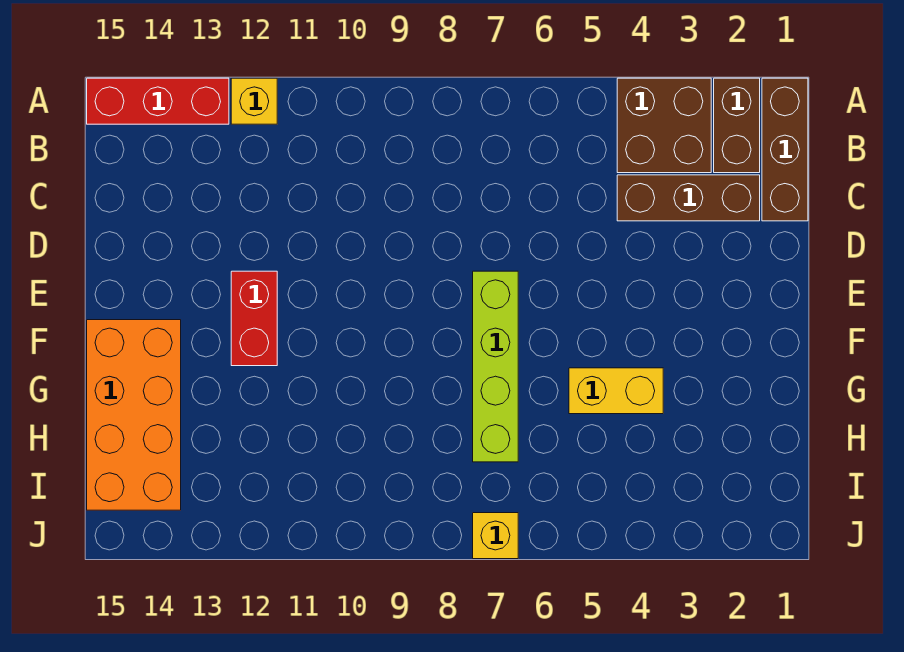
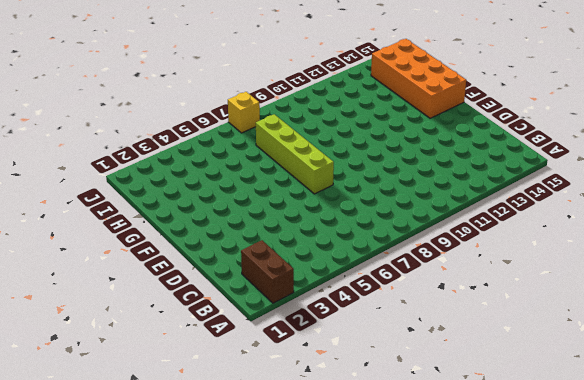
none -> brown brick A1:C1 level 1
none -> brown brick A3:B4 level 1

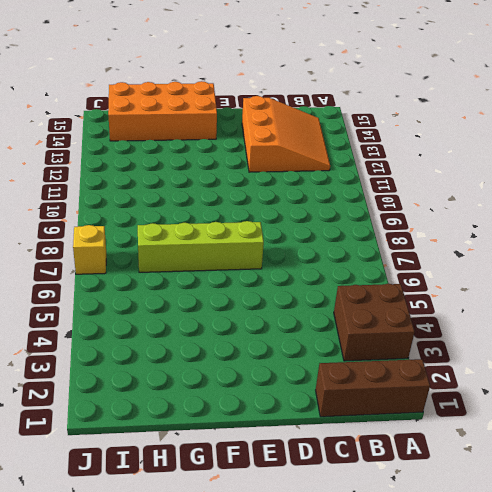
orange slope B12:D14 level 1 top D -> none
none -> brown brick A2:B2 level 1
none -> yellow brick A12 level 1

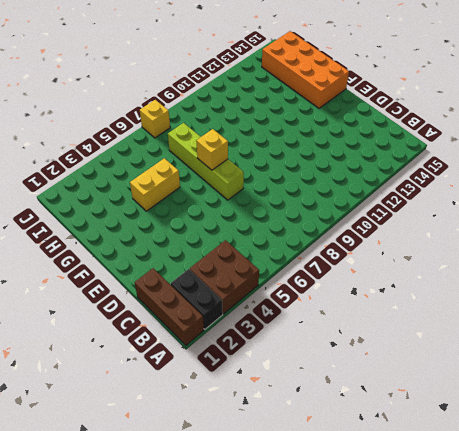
black brick A2:B2 level 1 -> brown brick A2:B2 level 1
yellow brick F7 level 2 -> yellow brick A12 level 1
none -> red brick A13:A15 level 1
none -> brown brick C2:C4 level 1

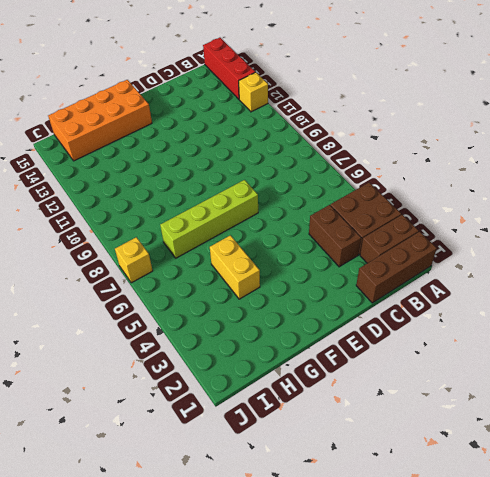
brown brick C3:C4 level 1 -> brown brick C2:C4 level 1
none -> red brick E12:F12 level 1

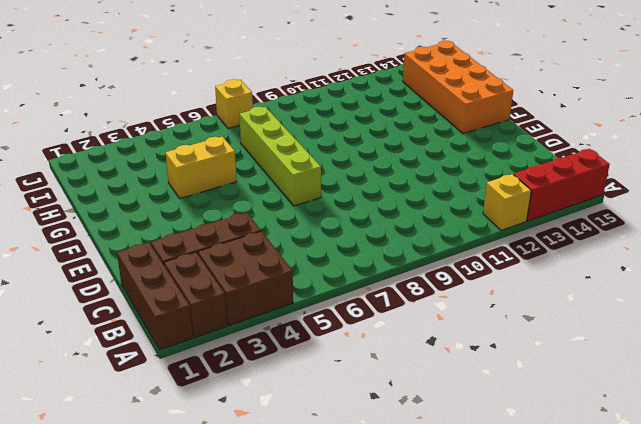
none -> red brick E12:F12 level 1

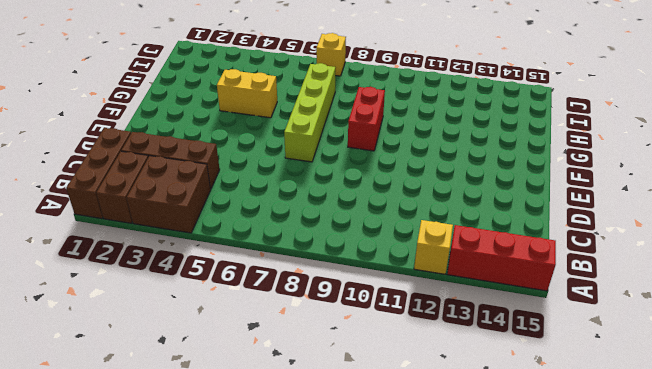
red brick F9:G9 level 1 -> red brick E12:F12 level 1
none -> orange brick F14:I15 level 1

